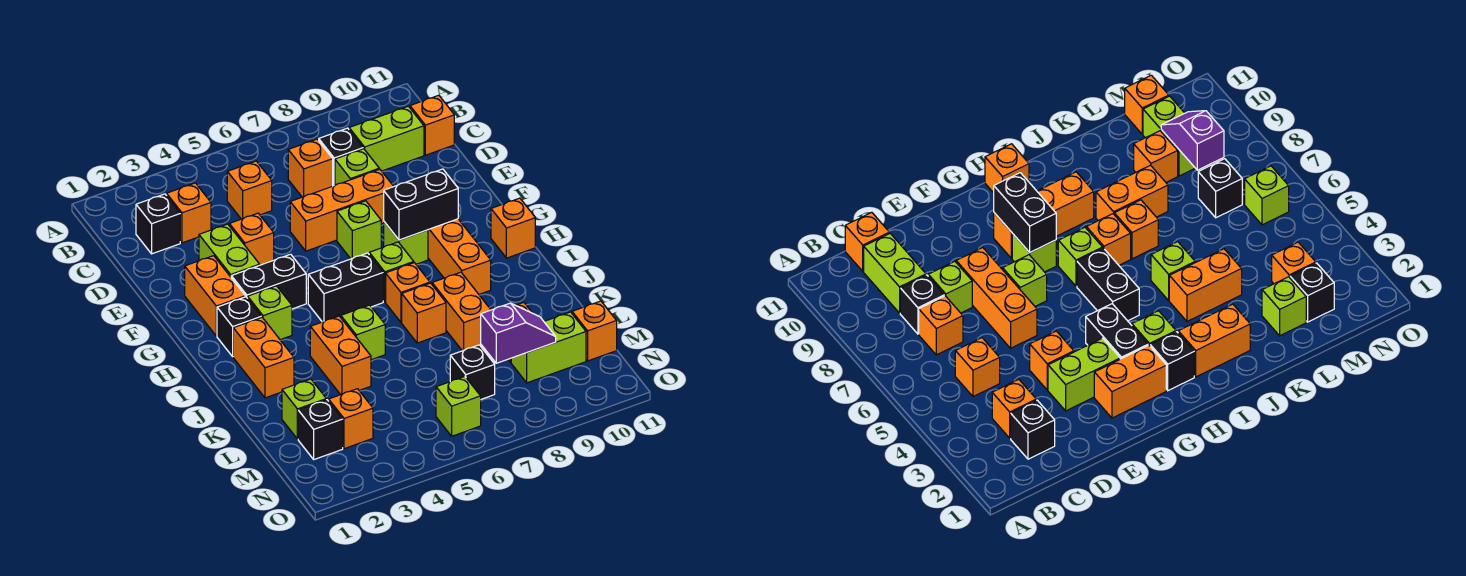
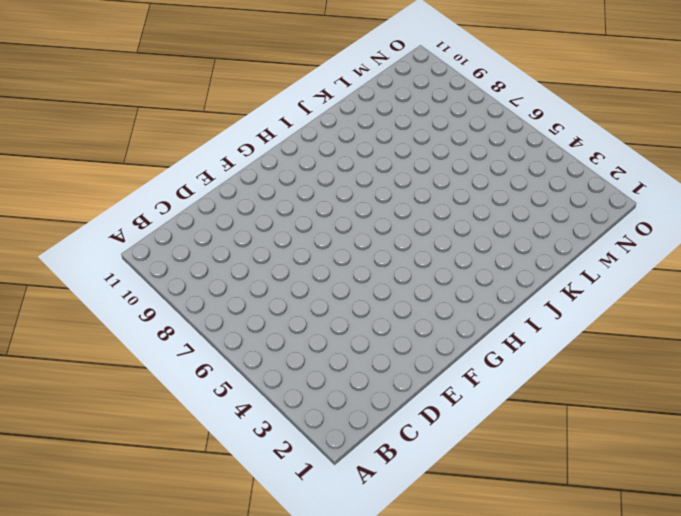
none -> black brick C2 level 1
none -> orange brick C3 level 1
none -> orange brick C5 level 1
none -> orange brick C7 level 1

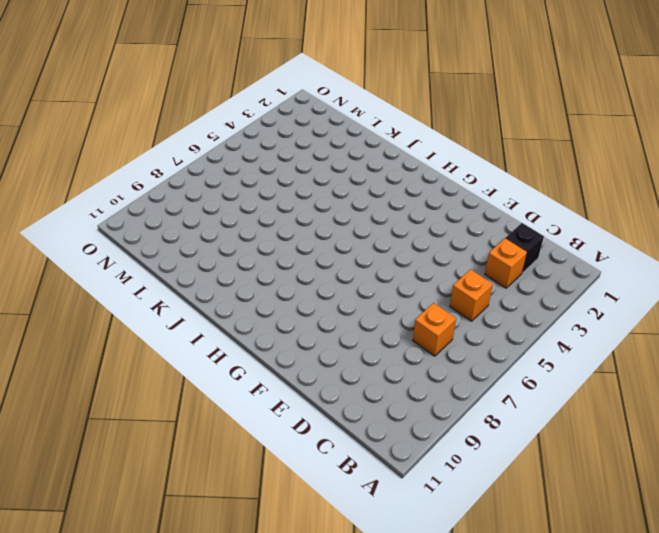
none -> black brick C8 level 1
none -> lime brick C9:C10 level 1
none -> orange brick C11 level 1
none -> lime brick D8 level 1

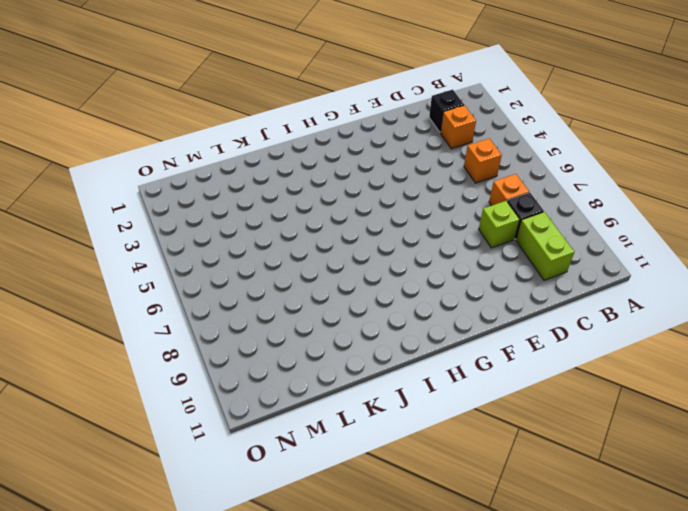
none -> orange brick C11 level 1
none -> lime brick E3:F3 level 1
none -> orange brick E4 level 1
none -> orange brick E6:E8 level 1

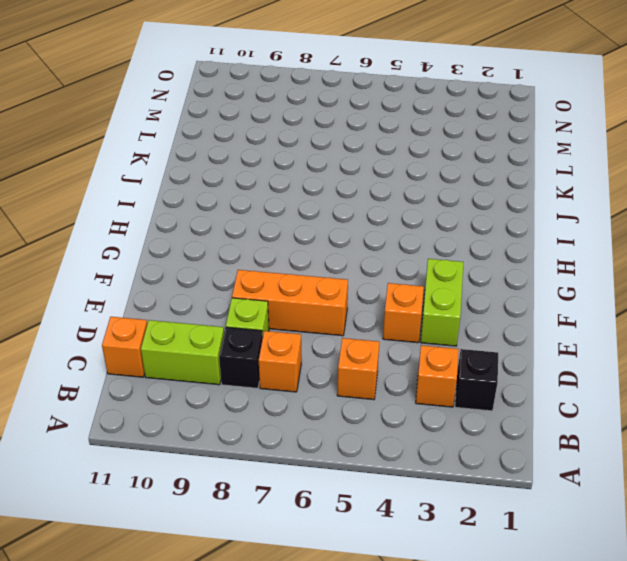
none -> orange brick F2:G2 level 1
none -> lime brick F7 level 1
none -> black brick G3:G4 level 1
none -> lime brick G8 level 1

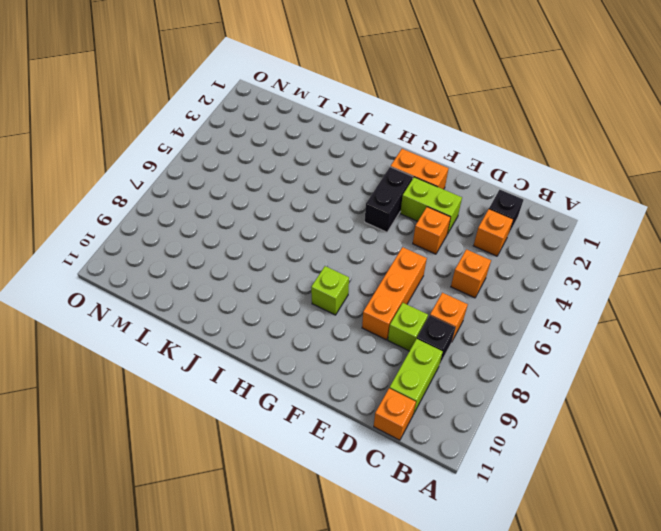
none -> lime brick F7 level 1
none -> orange brick G9:I9 level 1
none -> black brick H2 level 1
none -> lime brick H3 level 1

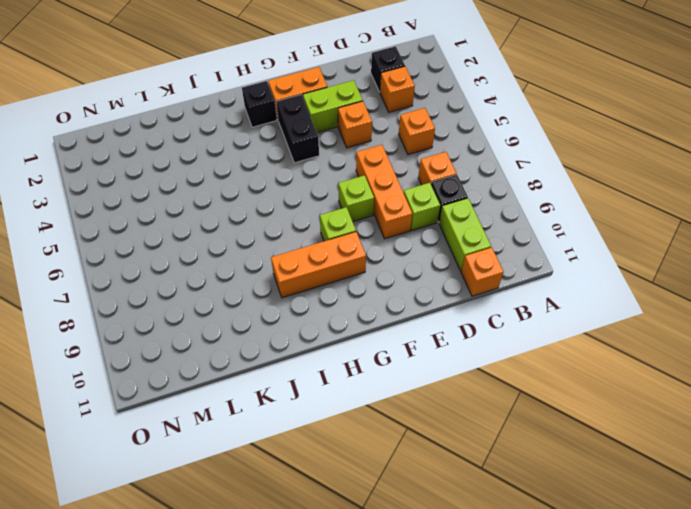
none -> lime brick H3 level 1
none -> black brick H5:H6 level 1
none -> lime brick H7 level 1
none -> orange brick H11 level 1

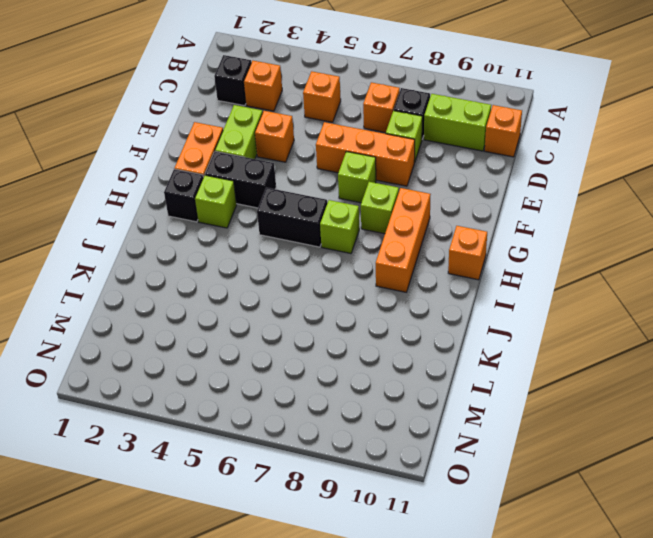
none -> orange brick I2:J2 level 1
none -> orange brick I7 level 1
none -> orange brick J4:K4 level 1
none -> lime brick J5 level 1

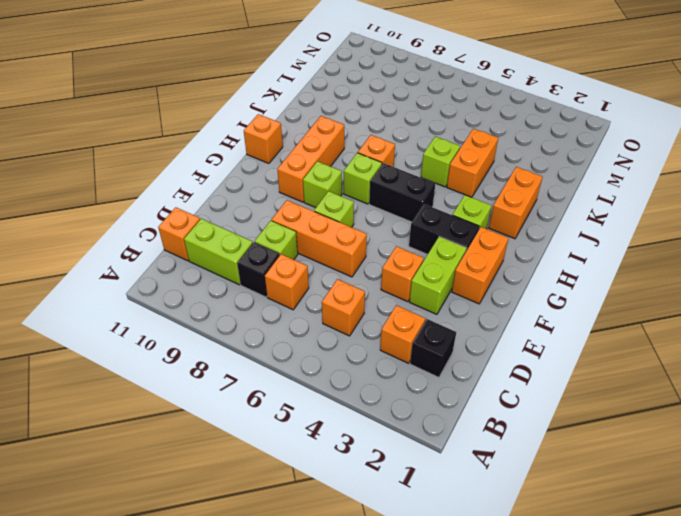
none -> black brick H2 level 1
none -> orange brick J7 level 1
none -> orange brick J8:K8 level 1
none -> lime brick L2 level 1

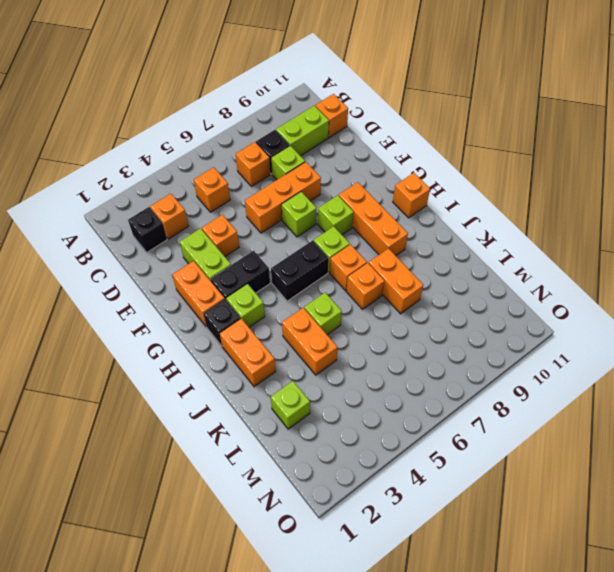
none -> orange brick L9 level 1
none -> black brick M2 level 1
none -> orange brick M3 level 1
none -> black brick M7 level 1

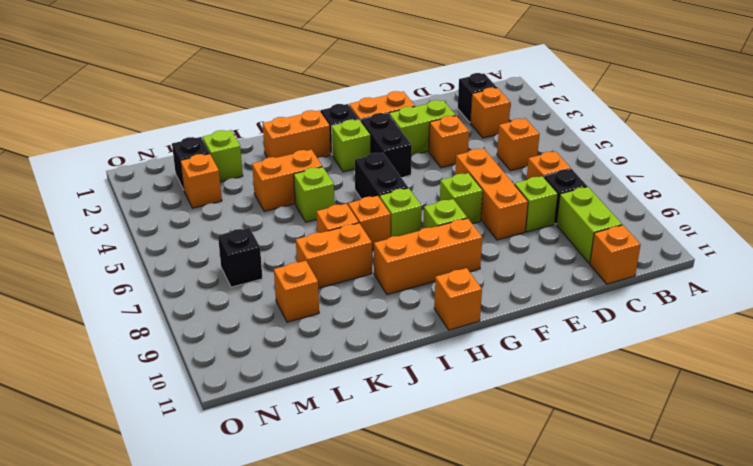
none -> lime brick M9:M10 level 1
none -> orange brick M11 level 1
none -> lime brick N6 level 1
none -> black brick G8:G9 level 2

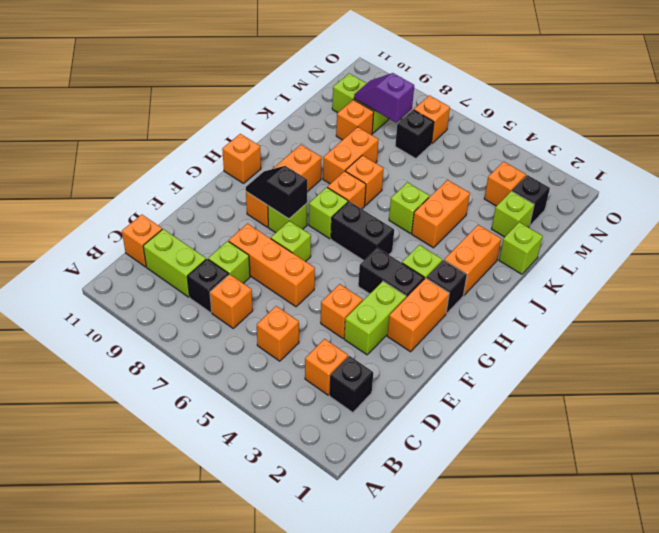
black slope G8:G9 level 2 top 8 -> black brick G8:G9 level 2
lime brick K1 level 1 -> lime brick N6 level 1
orange brick N7 level 1 -> orange brick M11 level 1

